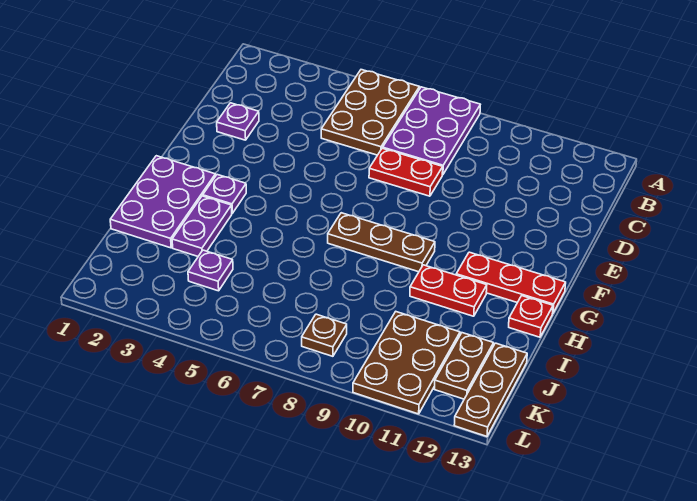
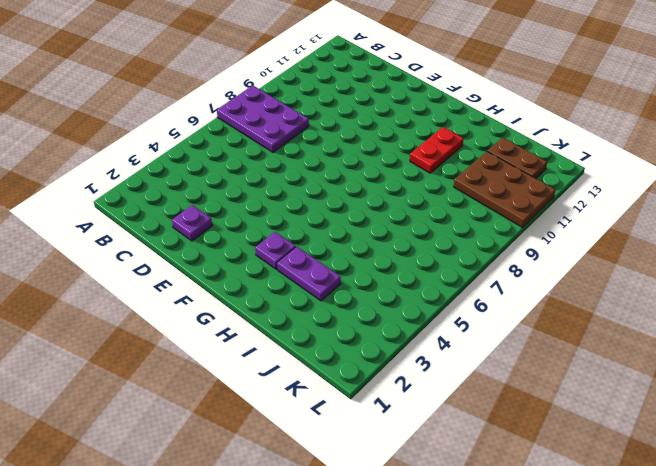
none -> brown plate A5:C6 level 1
none -> red plate D7:D8 level 1
none -> purple plate G1:I2 level 1

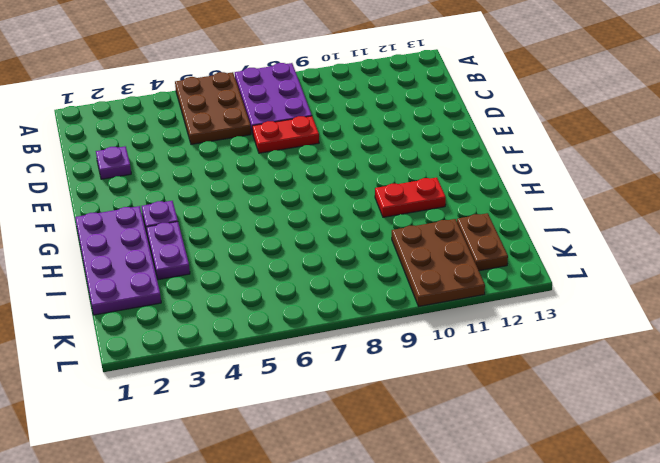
purple plate G1:J2 level 1 -> purple plate G1:I2 level 1
none -> brown plate G7:G9 level 1
none -> red plate G11:G13 level 1
none -> red plate H13 level 1

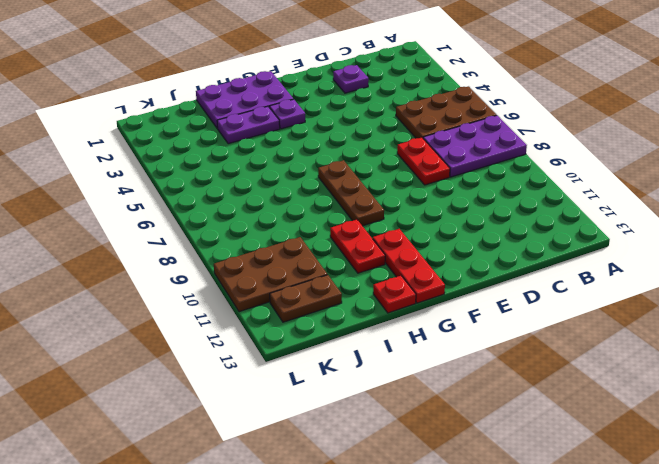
none -> purple plate J4 level 1
none -> brown plate J13:L13 level 1
none -> brown plate K8 level 1

